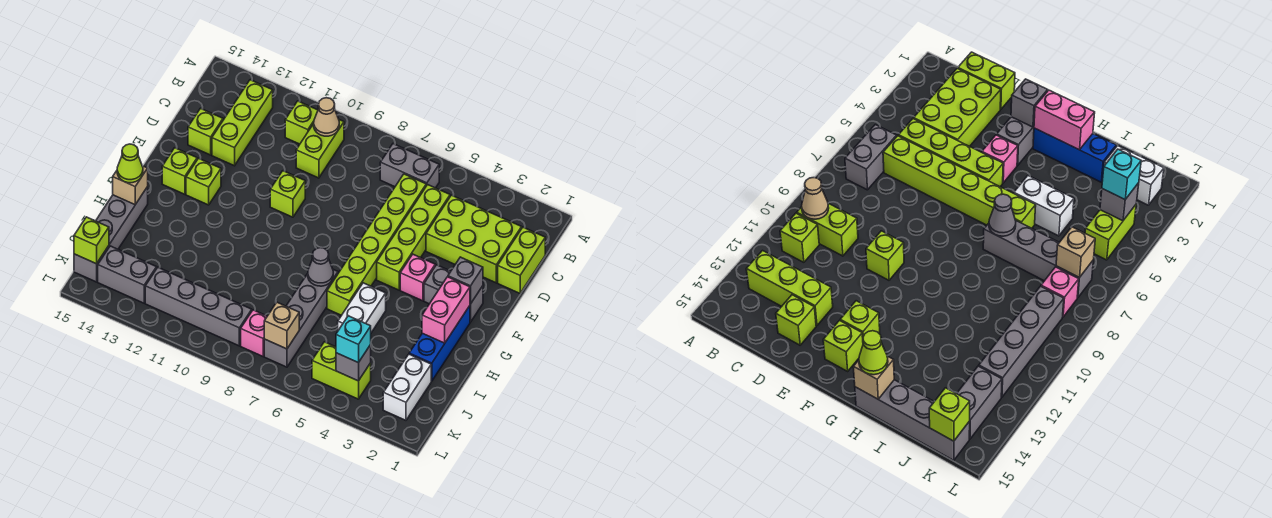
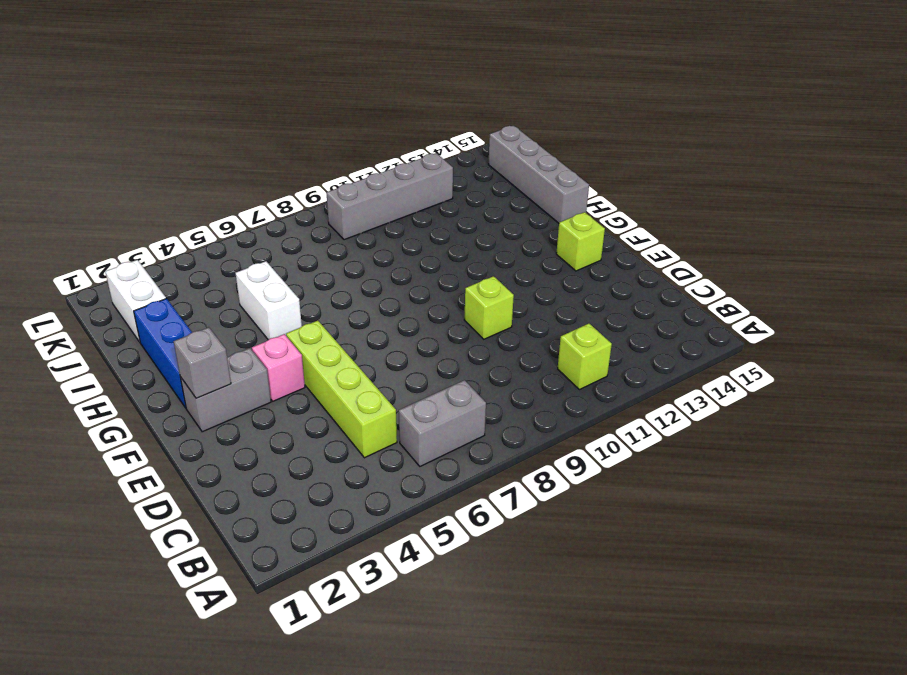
none -> lime brick B10:C10 level 1
none -> lime brick B13:D13 level 1
none -> lime brick C1:D1 level 1
none -> lime brick C2:D4 level 1

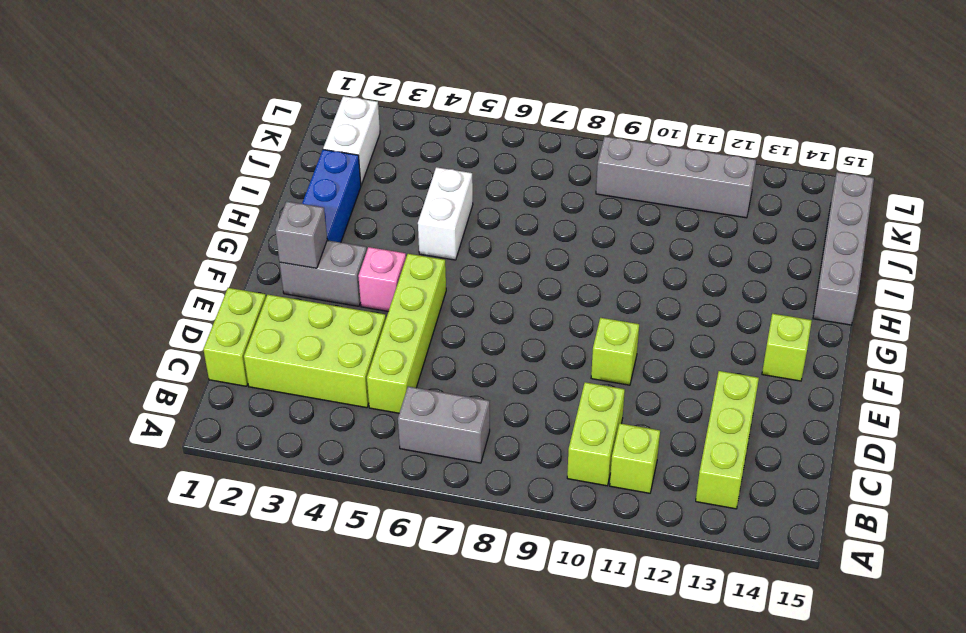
none -> lime brick C6:H6 level 1
none -> lime brick D14 level 1
none -> lime brick F13 level 1
none -> grey brick H7:K7 level 1

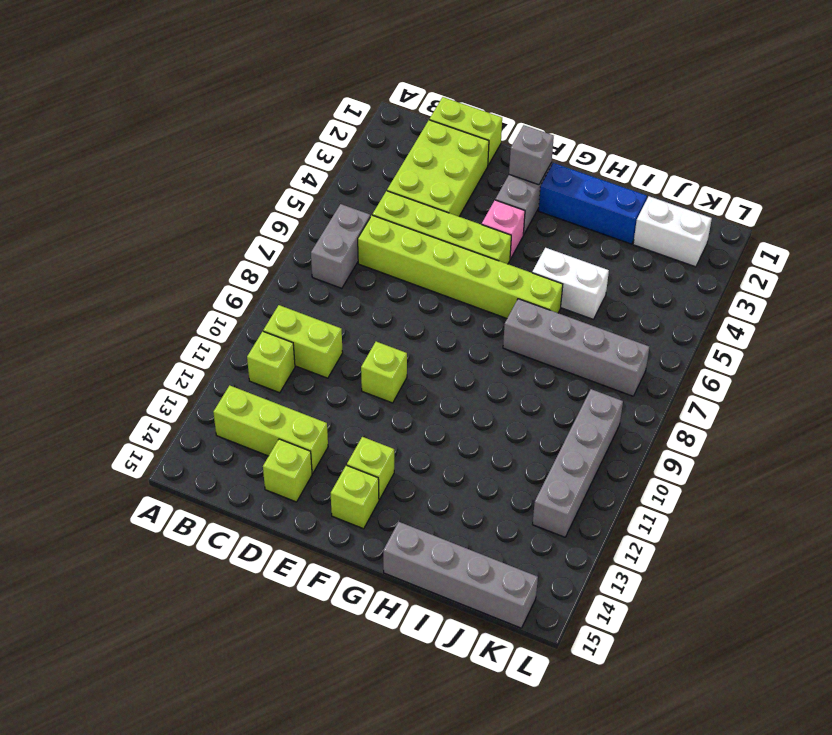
none -> lime brick K4:K5 level 1
none -> pink brick K8 level 1
none -> grey brick K13:K14 level 1
none -> tan cone B10 level 2

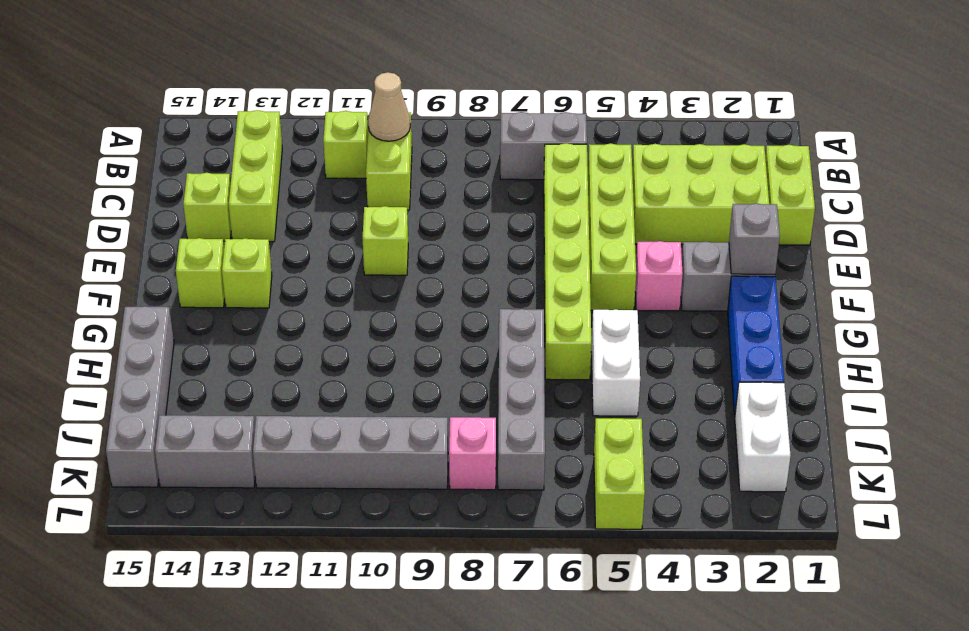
lime brick K5:L5 level 1 -> lime brick K4:K5 level 1
none -> pink brick G2:H2 level 2
none -> grey cone H7 level 2
none -> tan brick H15 level 2
none -> grey brick K4 level 2

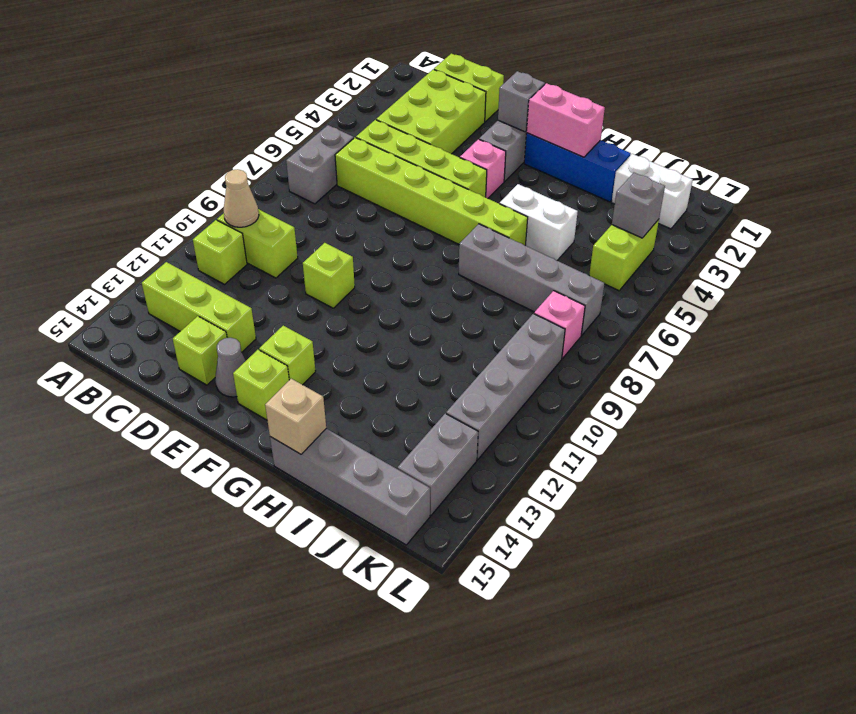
grey cone E14 level 1 -> grey cone H7 level 2
none -> tan brick K7 level 2
none -> lime brick K15 level 2
none -> lime cone H15 level 3
none -> cyan brick K4 level 3

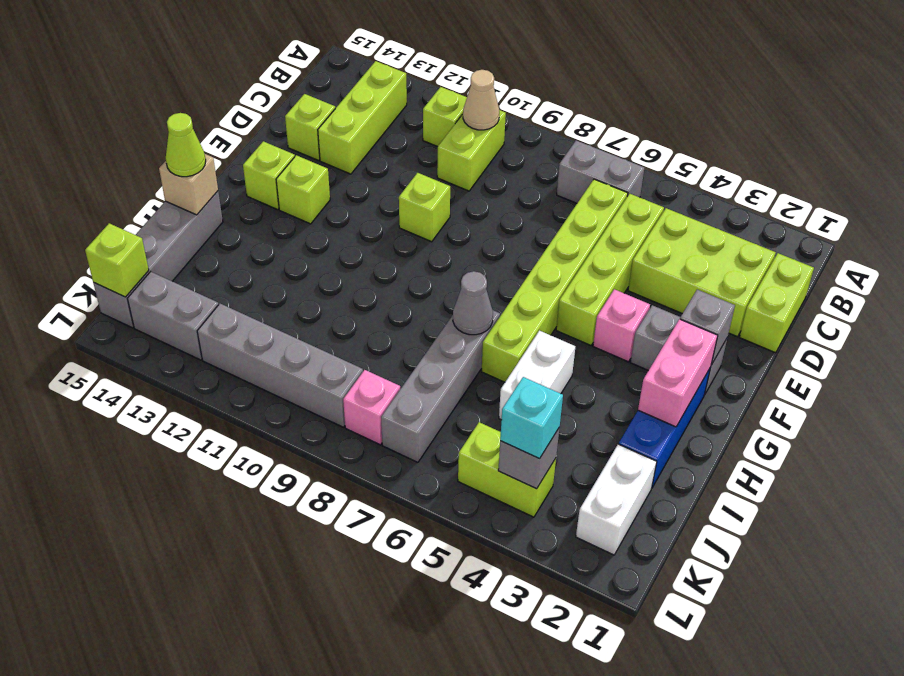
none -> tan brick K7 level 2

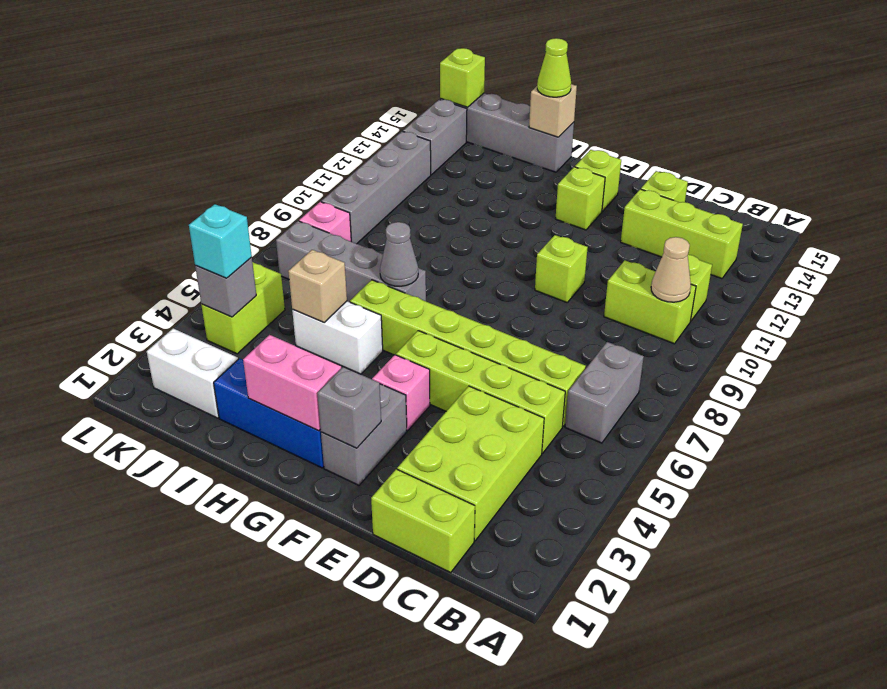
tan brick I5 level 2 -> tan brick K7 level 2

